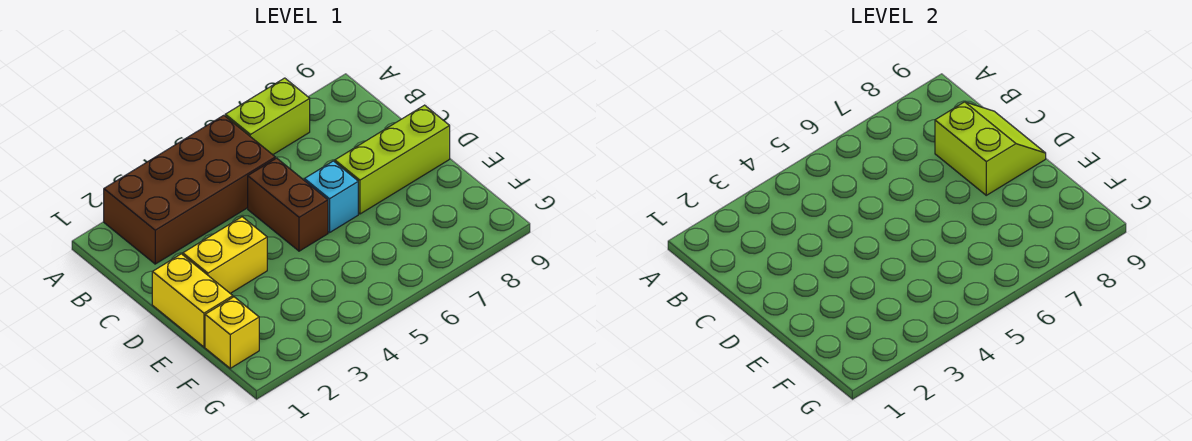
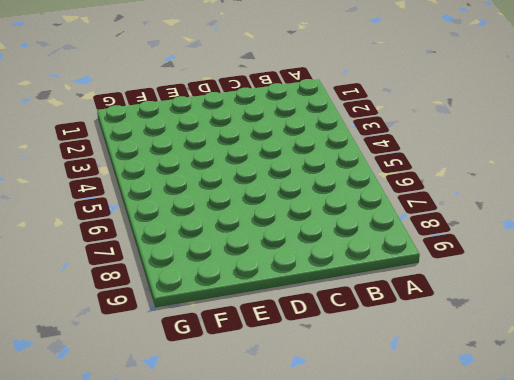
none -> brown brick A2:B5 level 1
none -> lime brick A6:A7 level 1

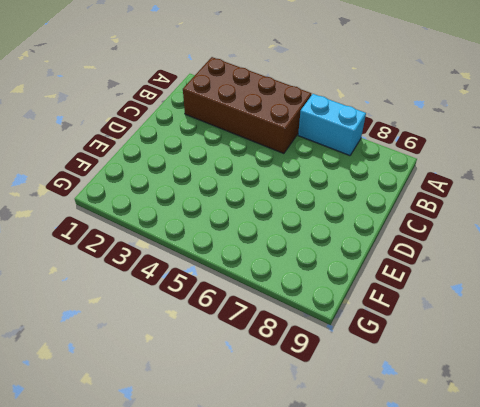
cyan brick A6:A7 level 1 -> lime brick A6:A7 level 1
none -> brown brick C5:D5 level 1
none -> yellow brick D1:E1 level 1

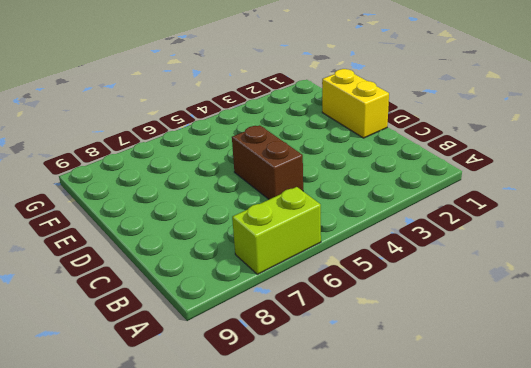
none -> brown brick A2:B5 level 1
none -> yellow brick D2:D3 level 1

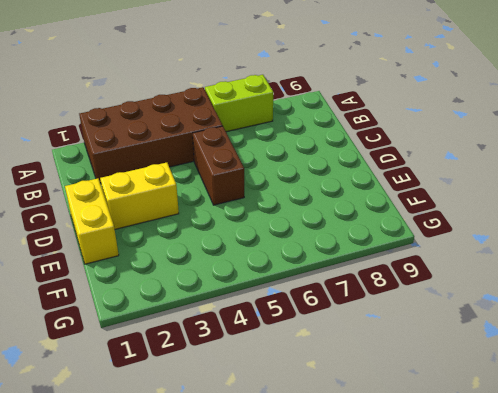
none -> cyan brick D6 level 1
none -> lime brick D7:D9 level 1

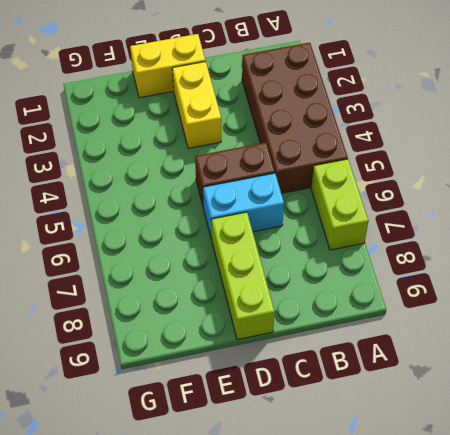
cyan brick C6:D6 level 1 -> cyan brick D6 level 1
none -> yellow brick F1 level 1
none -> lime slope C8:D9 level 2 top 8

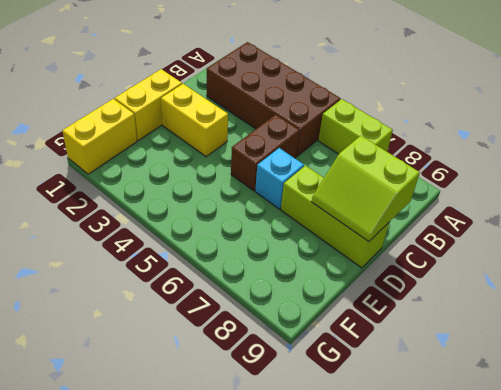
lime slope C8:D9 level 2 top C -> lime slope C8:D9 level 2 top 8
yellow brick F1:G1 level 1 -> yellow brick F1 level 1

